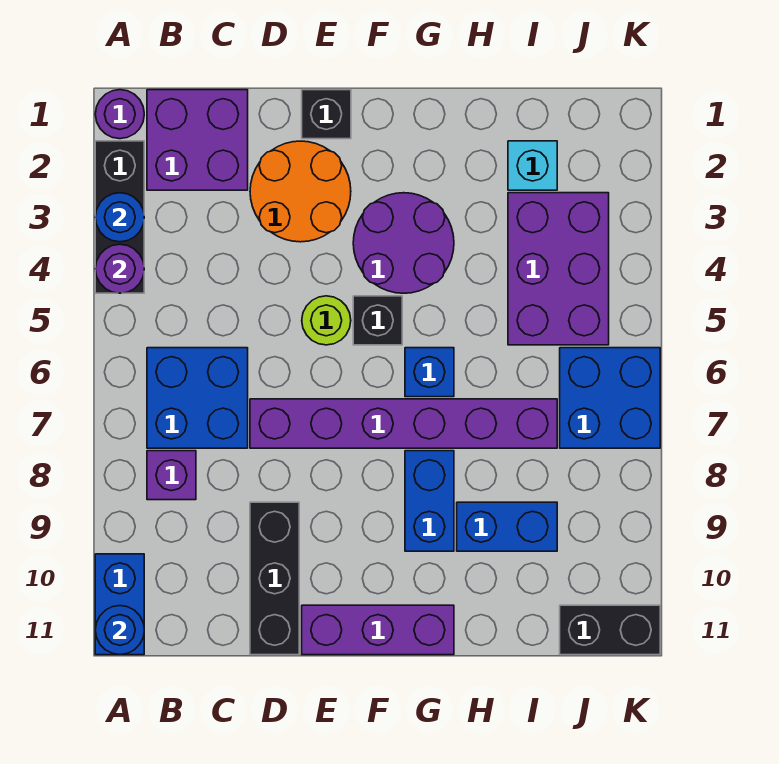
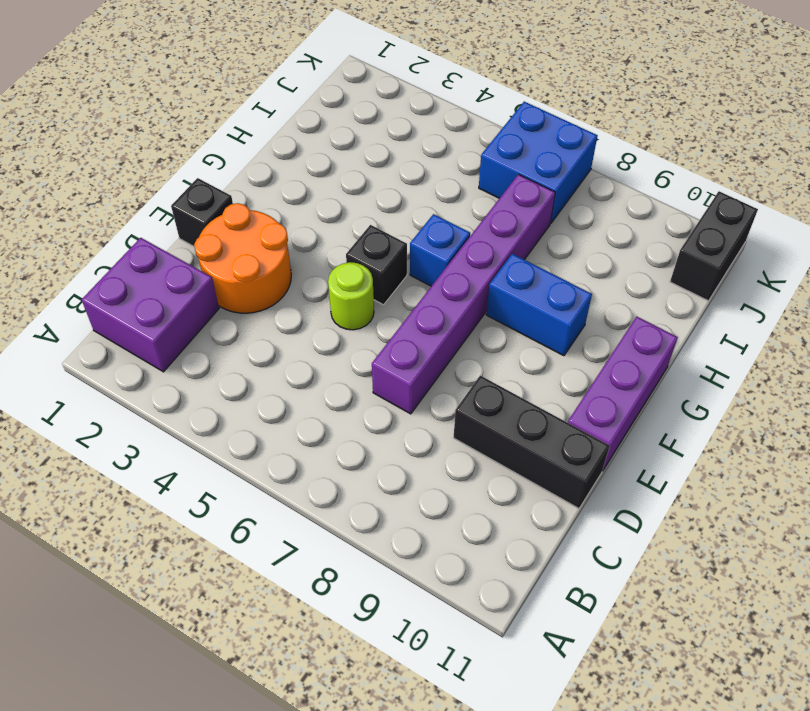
none -> purple round brick A1 level 1
none -> black brick A2:A4 level 1
none -> blue brick A10:A11 level 1

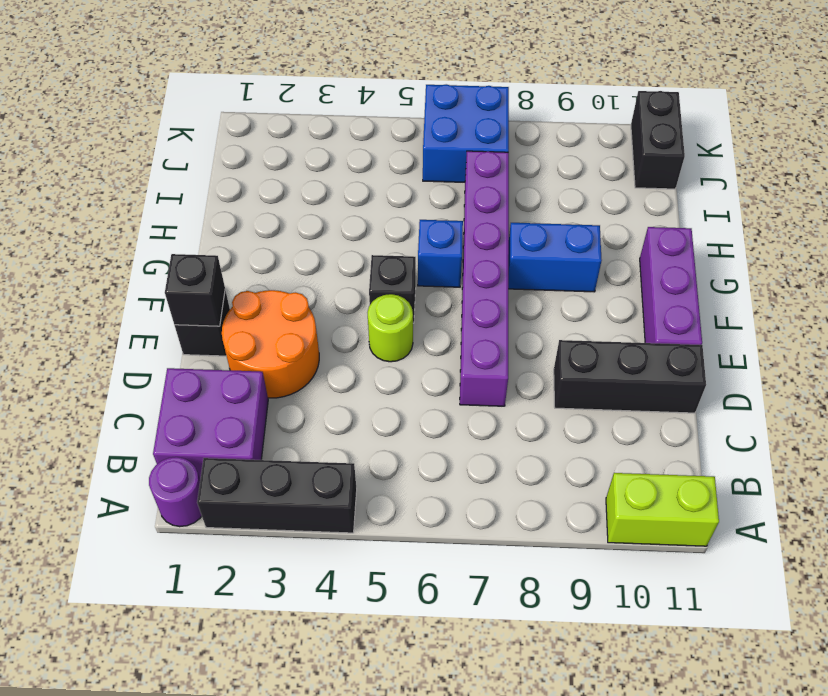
lime brick A10:A11 level 1 -> blue brick A10:A11 level 1
black brick E1 level 2 -> none
none -> blue brick B6:C7 level 1
none -> purple brick B8 level 1
none -> purple round brick F3:G4 level 1

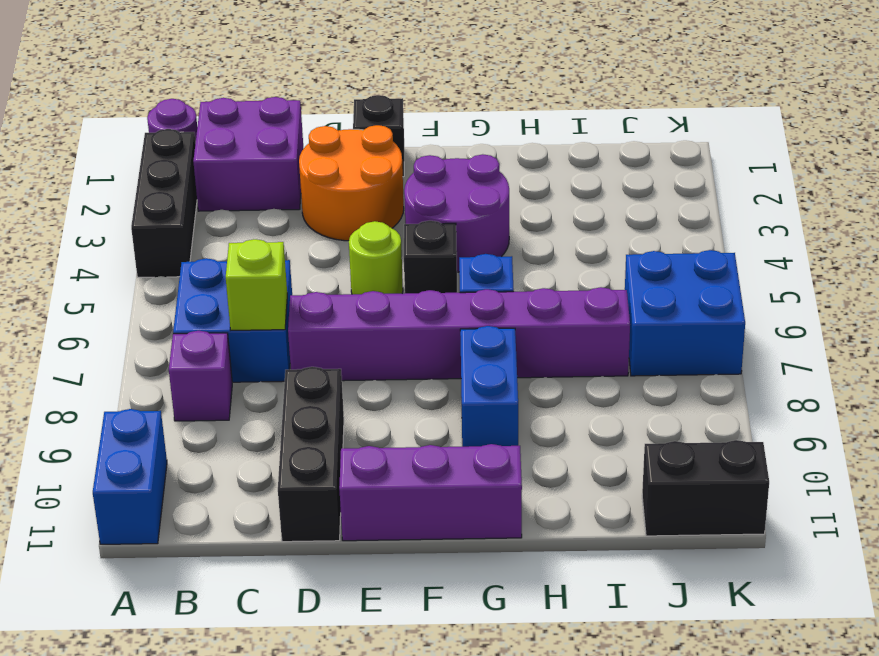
lime brick C7 level 2 -> none
none -> blue brick H9:I9 level 1
none -> cyan brick I2 level 1
none -> purple brick I3:J5 level 1

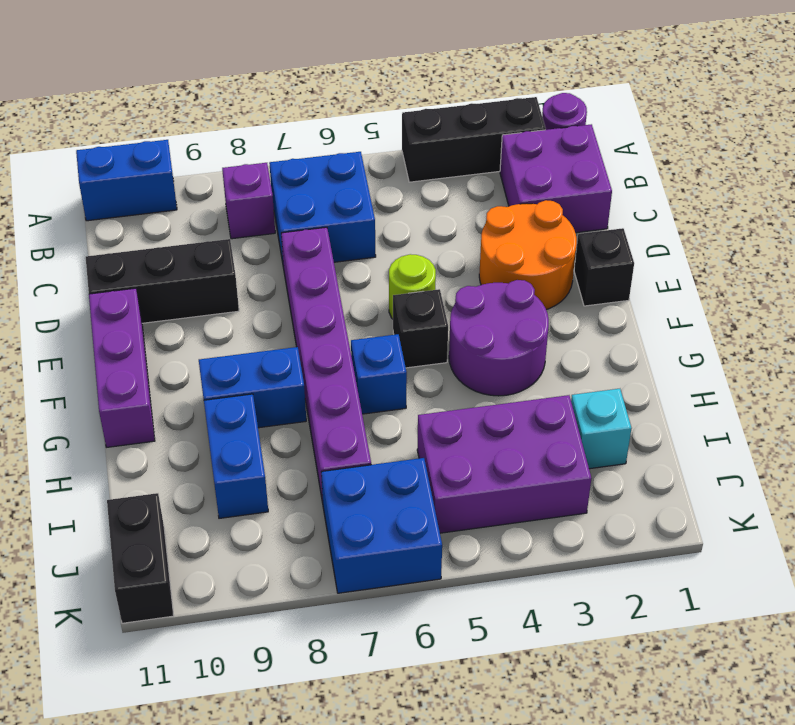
none -> blue round brick A3 level 2
none -> purple round brick A4 level 2
none -> blue round brick A11 level 2

